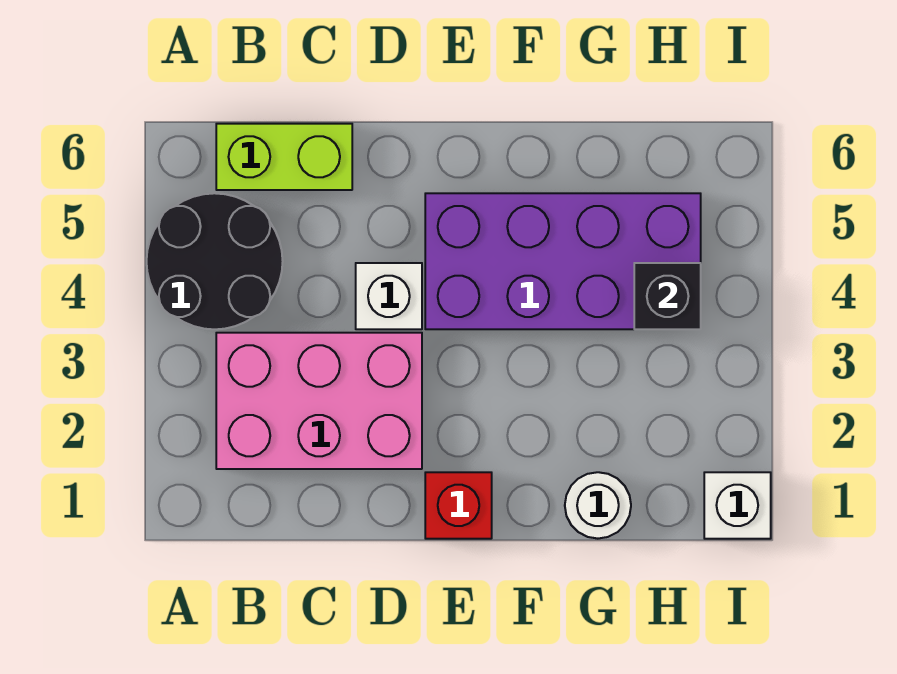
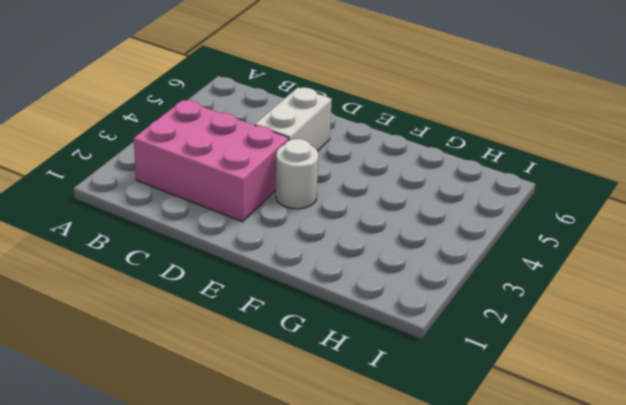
white brick D4:D5 level 1 -> white brick D4 level 1
white round brick E3 level 1 -> white round brick G1 level 1
none -> black round brick A4:B5 level 1
none -> lime brick B6:C6 level 1

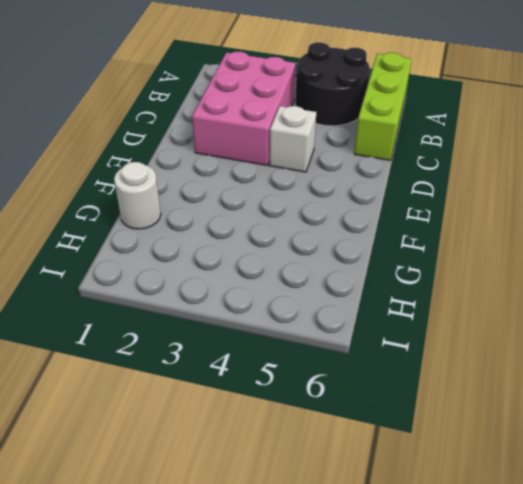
lime brick A6:C6 level 1 -> lime brick B6:C6 level 1
none -> red brick E1 level 1
none -> purple brick E4:H5 level 1

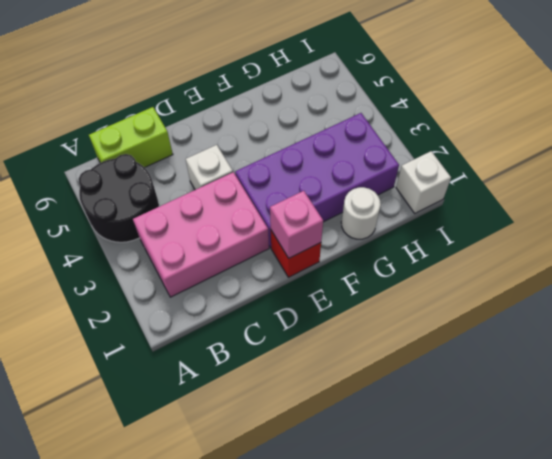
pink brick E1 level 2 -> none
purple brick E2:H3 level 1 -> purple brick E4:H5 level 1
none -> black brick H4 level 2

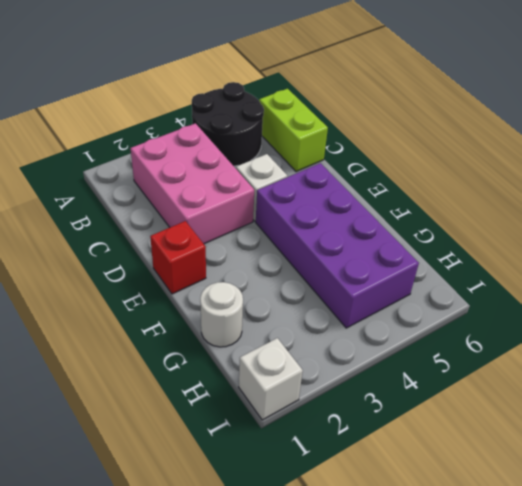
none -> black brick H4 level 2

